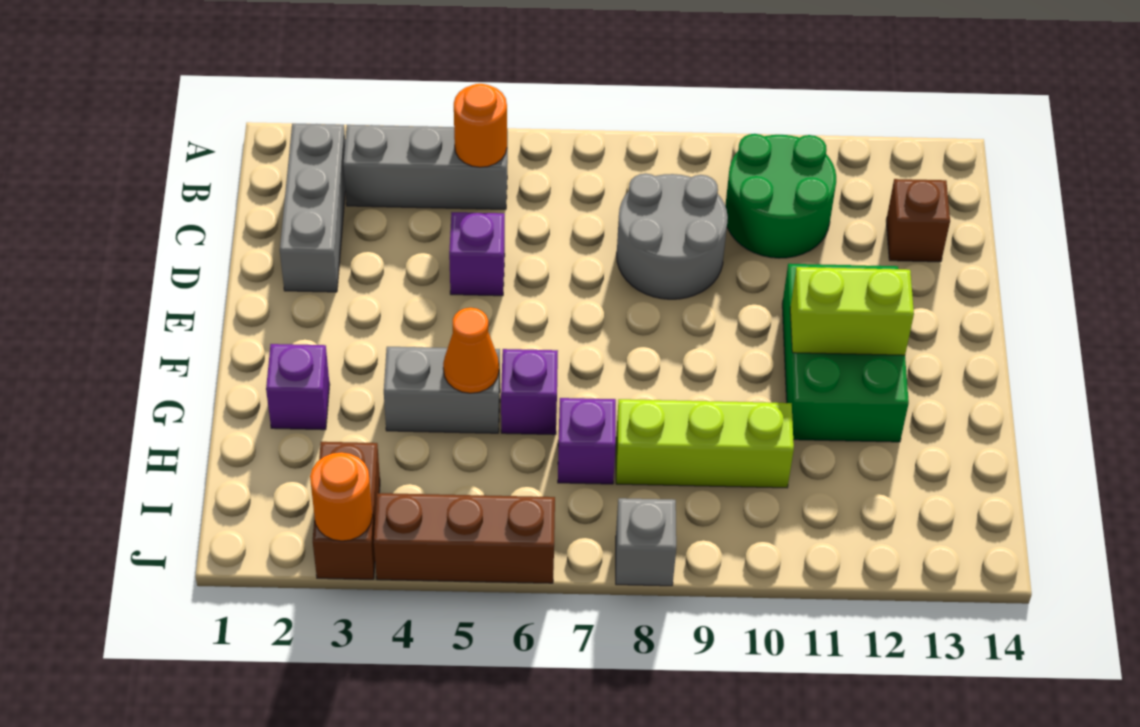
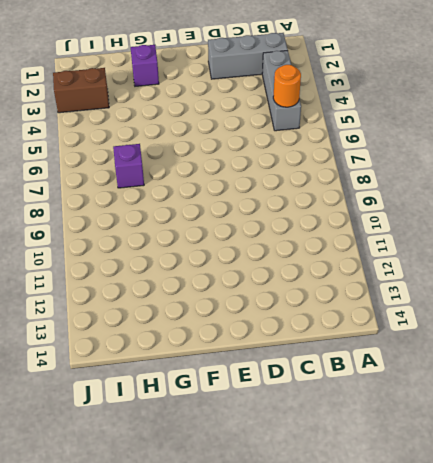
none -> green round brick B10:C11 level 1
none -> grey round brick C8:D9 level 1
none -> brown brick C13 level 1

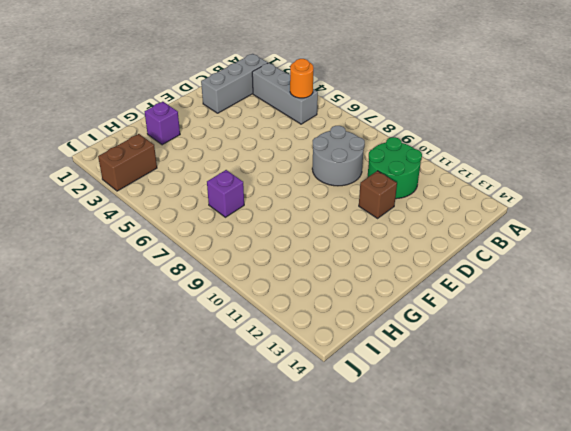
brown brick D11 level 1 -> brown brick C13 level 1
none -> purple brick D5 level 1
none -> green brick E11:G12 level 1
none -> grey brick G4:G5 level 1

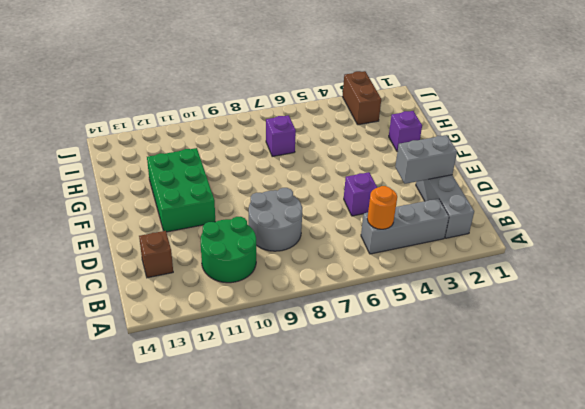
grey brick D2:D3 level 2 -> grey brick G4:G5 level 1
none -> purple brick G6 level 1
none -> lime brick H8:H10 level 1
none -> brown brick J4:J6 level 1

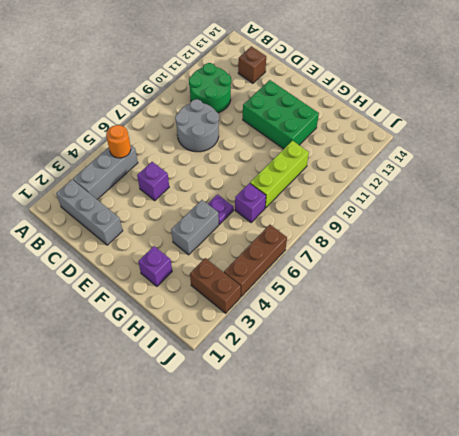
purple plate G6 level 1 -> purple brick G6 level 1
none -> grey brick J8 level 1
none -> lime brick F11:F12 level 2
none -> orange cone G5 level 2

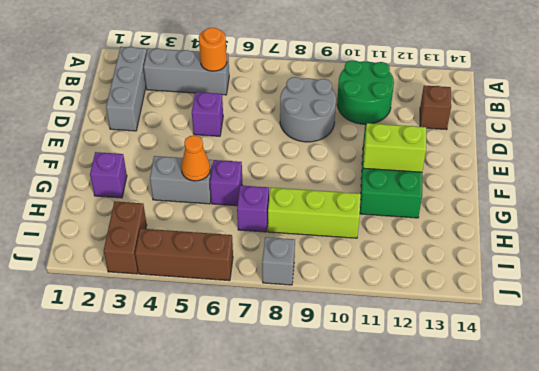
none -> orange round brick J3 level 2

